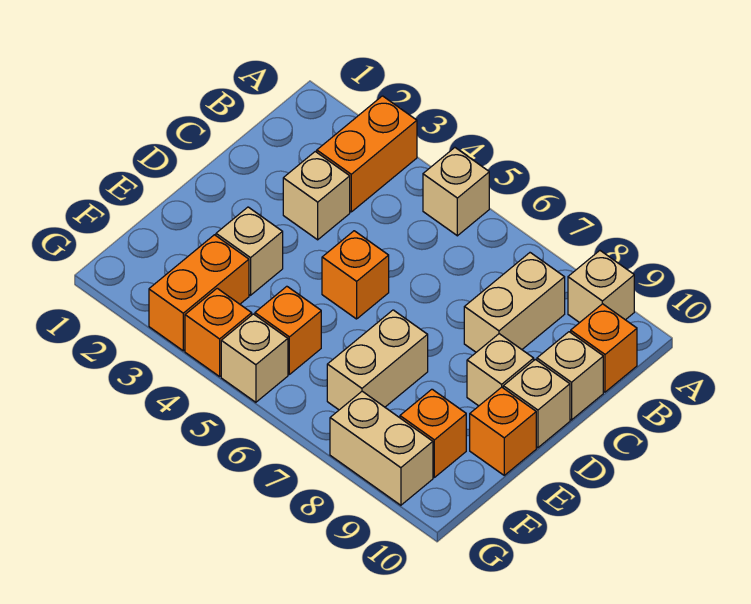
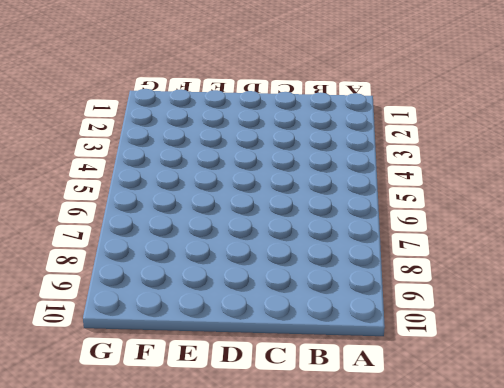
none -> orange brick A3:B3 level 1
none -> tan brick A5 level 1
none -> tan brick A9 level 1

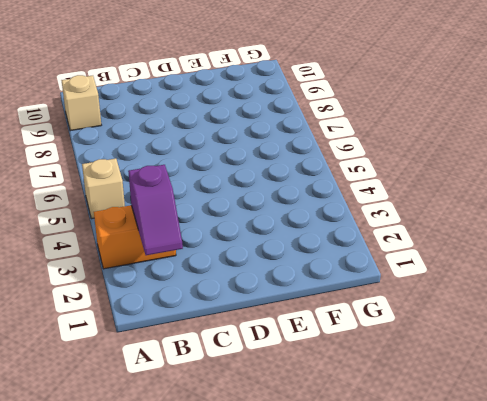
purple slope B2:B3 level 2 top 3 -> none
none -> tan brick B8:C8 level 1
none -> orange brick B10 level 1
none -> tan brick C3 level 1

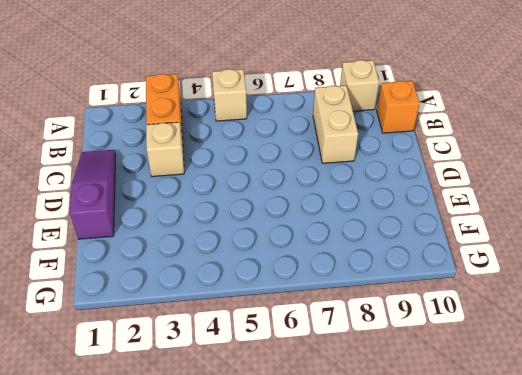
purple slope C1:E1 level 1 top E -> none
none -> tan brick C10 level 1
none -> orange brick D5 level 1
none -> tan brick D9 level 1

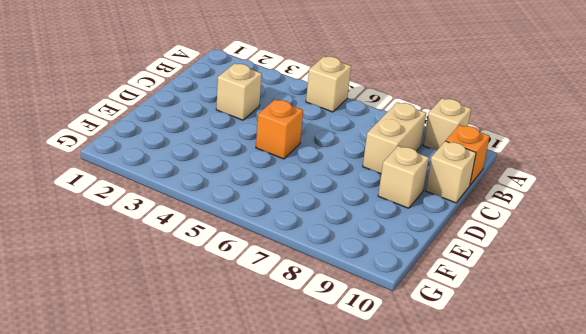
none -> orange brick A3:B3 level 1
none -> tan brick D10 level 1
none -> tan brick E3 level 1

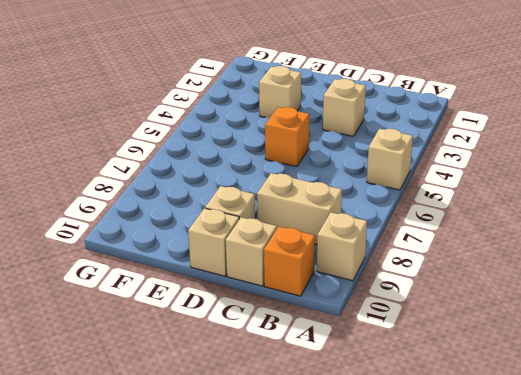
none -> orange brick A3:B3 level 1
none -> tan brick E7:F7 level 1
none -> orange brick E10 level 1

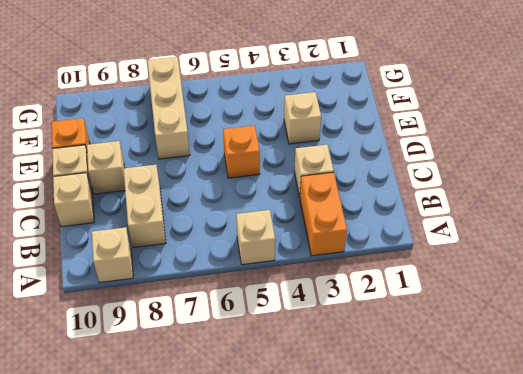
tan brick E7:G7 level 1 -> tan brick E7:F7 level 1
none -> orange brick B10 level 1
none -> orange brick F3:G3 level 1
none -> orange brick F5 level 1

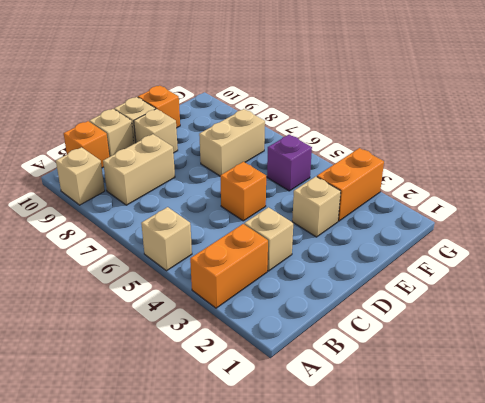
purple brick F5 level 1 -> orange brick F5 level 1
none -> orange brick F9 level 1
none -> orange brick G4 level 1
none -> tan brick G5 level 1

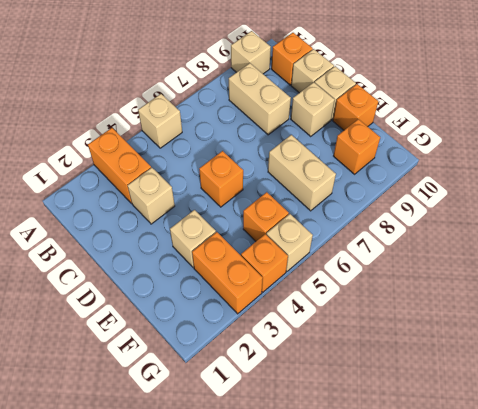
none -> tan brick G8:G9 level 1

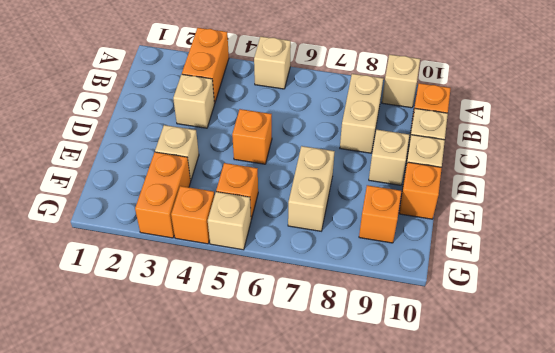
none -> tan brick G8:G9 level 1

